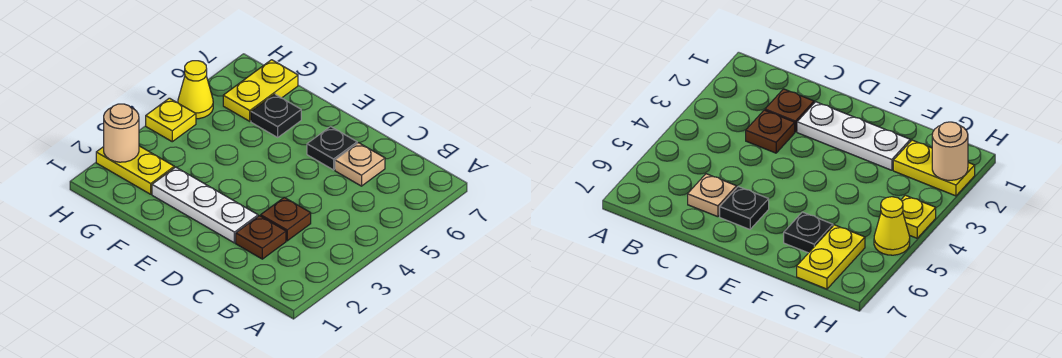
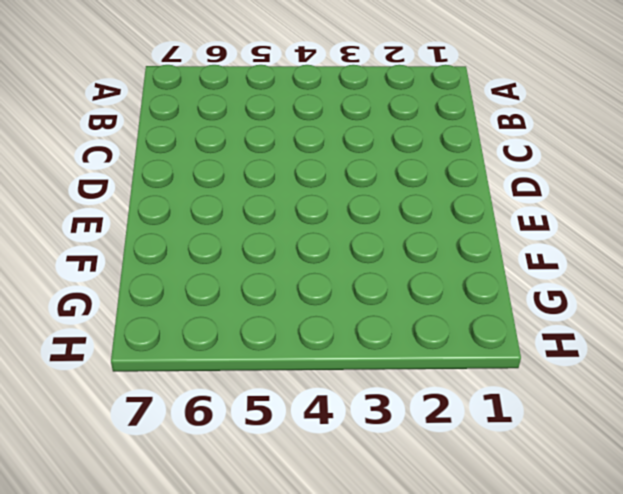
none -> brown plate C2 level 1
none -> brown plate C3 level 1

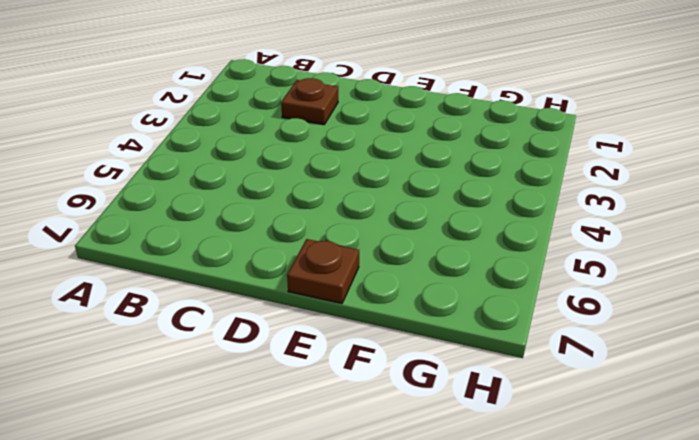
brown plate E7 level 1 -> brown plate C3 level 1
none -> tan plate C6 level 1
none -> white plate D2:F2 level 1

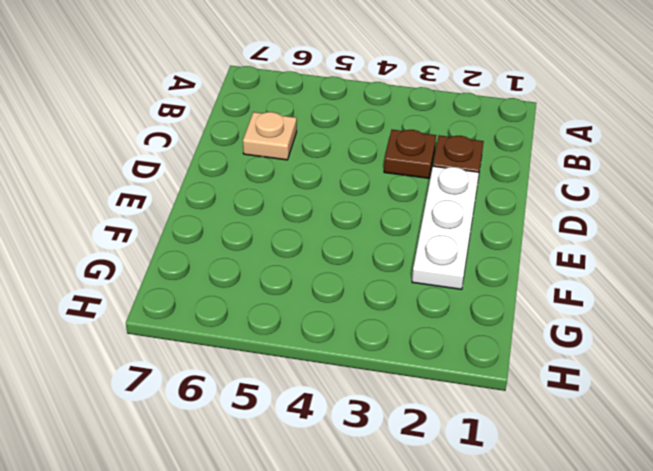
none -> black plate D6 level 1
none -> black plate F6 level 1

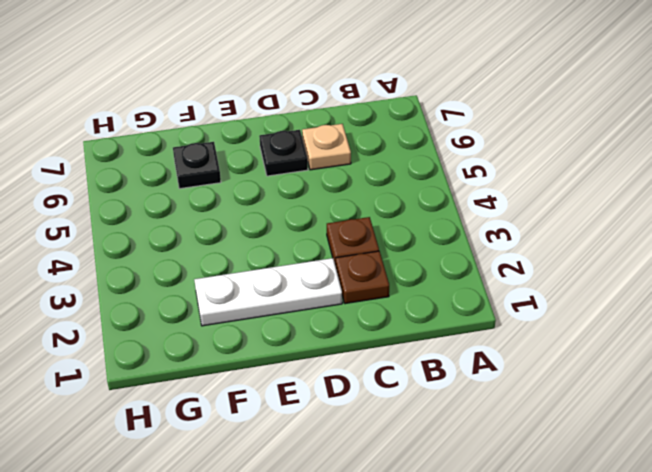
none -> yellow plate G2:H2 level 1
none -> yellow plate G6:G7 level 1

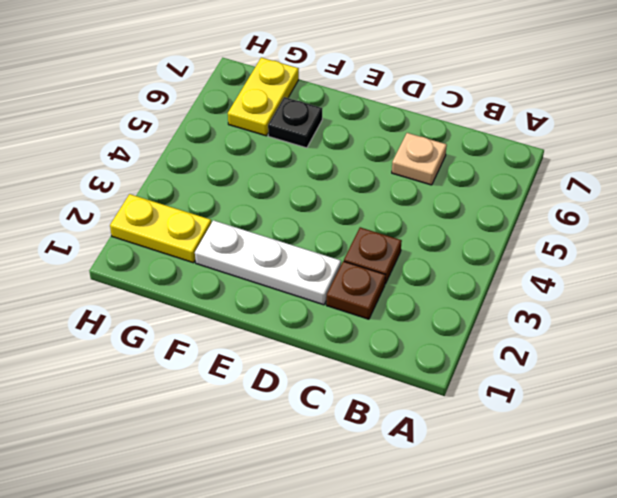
none -> black plate D6 level 1
none -> yellow plate H4 level 1

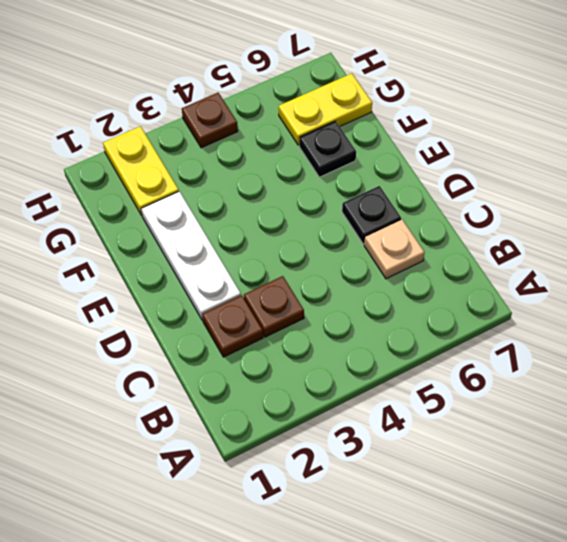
brown plate H4 level 1 -> yellow plate H4 level 1
none -> yellow cone H5 level 1
none -> tan round brick H2 level 2

